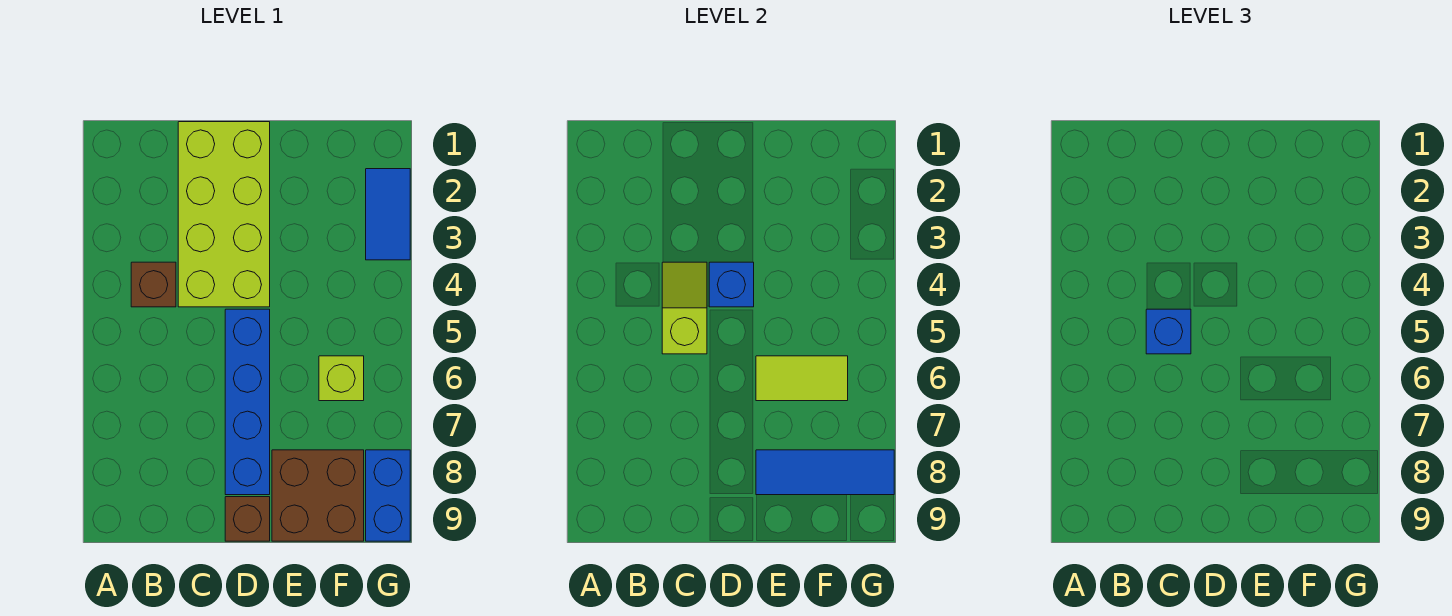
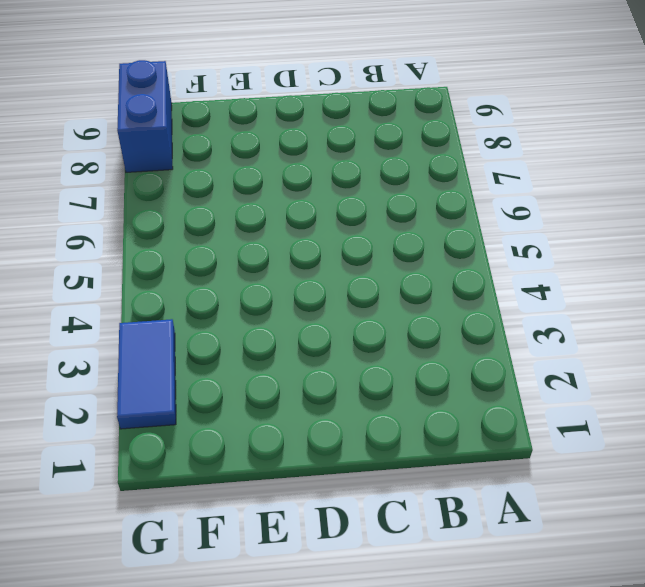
none -> brown brick B4 level 1
none -> lime brick C1:D4 level 1
none -> blue brick D5:D8 level 1

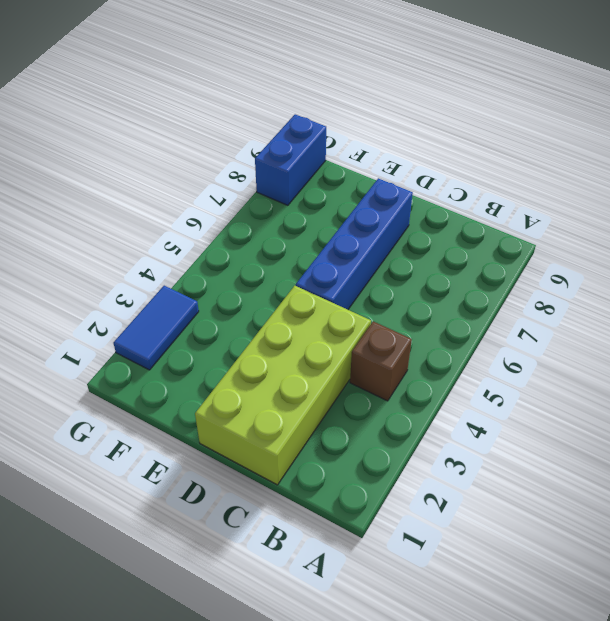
none -> brown brick D9 level 1
none -> brown brick E8:F9 level 1
none -> lime brick F6 level 1

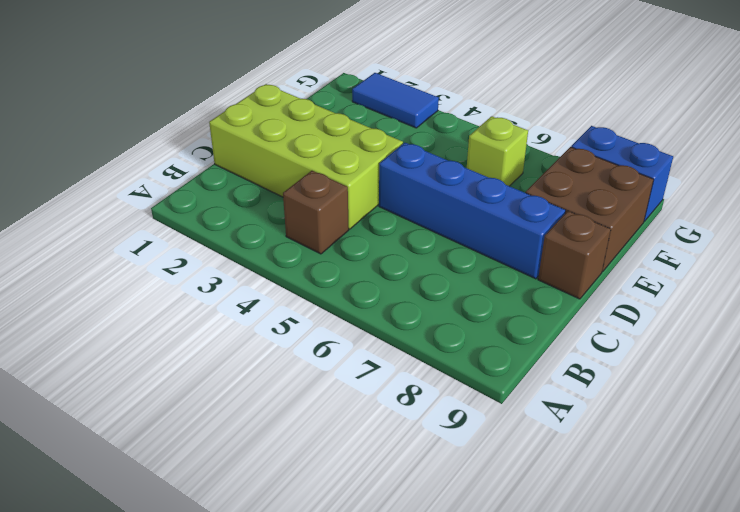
none -> lime slope C4:C5 level 2 top 5
none -> blue brick D4 level 2
none -> lime tile E6:F6 level 2

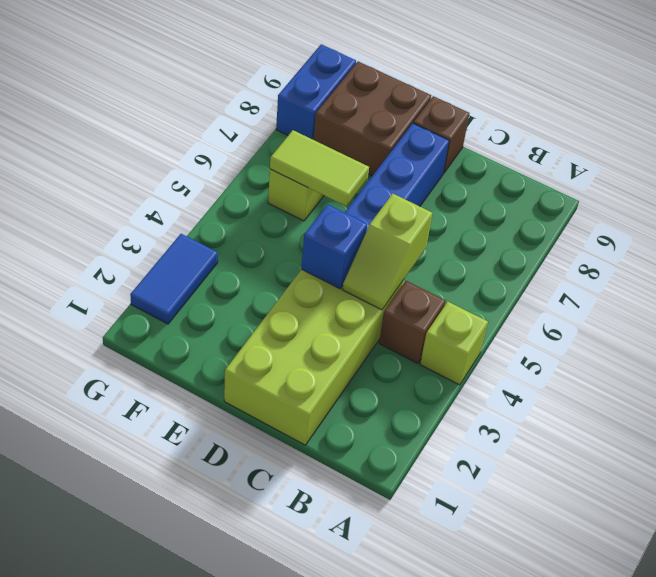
lime brick A4 level 1 -> none
none -> blue tile E8:G8 level 2
none -> blue brick C5 level 3

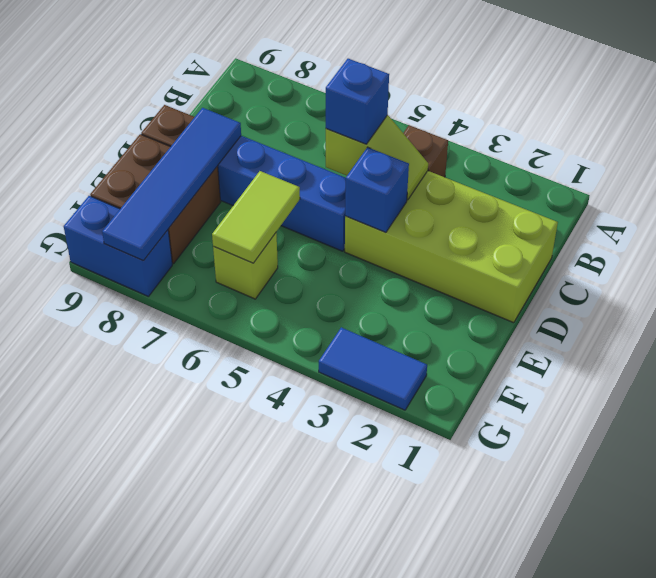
blue tile D8:G8 level 2 -> blue tile E8:G8 level 2

